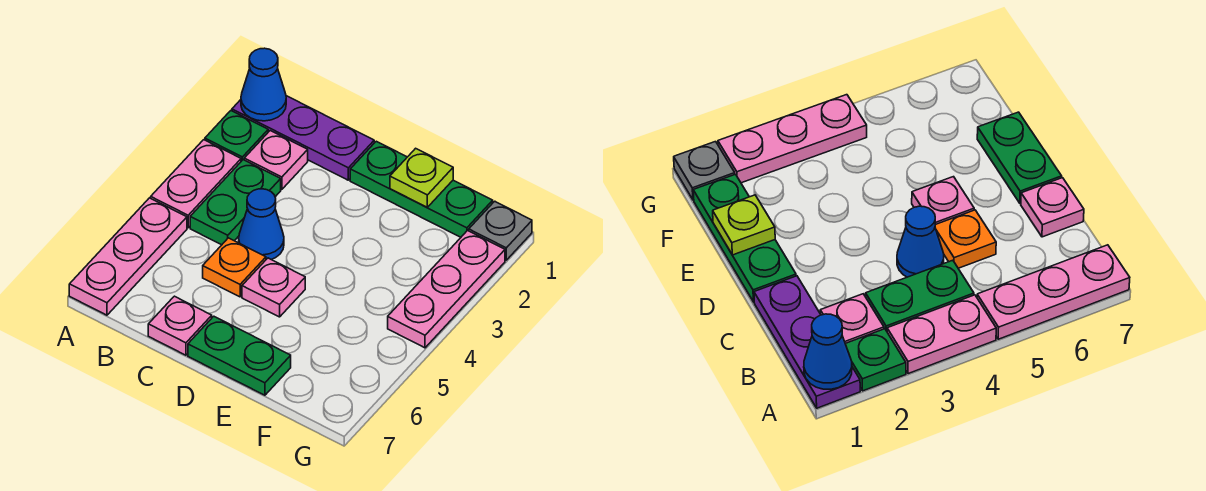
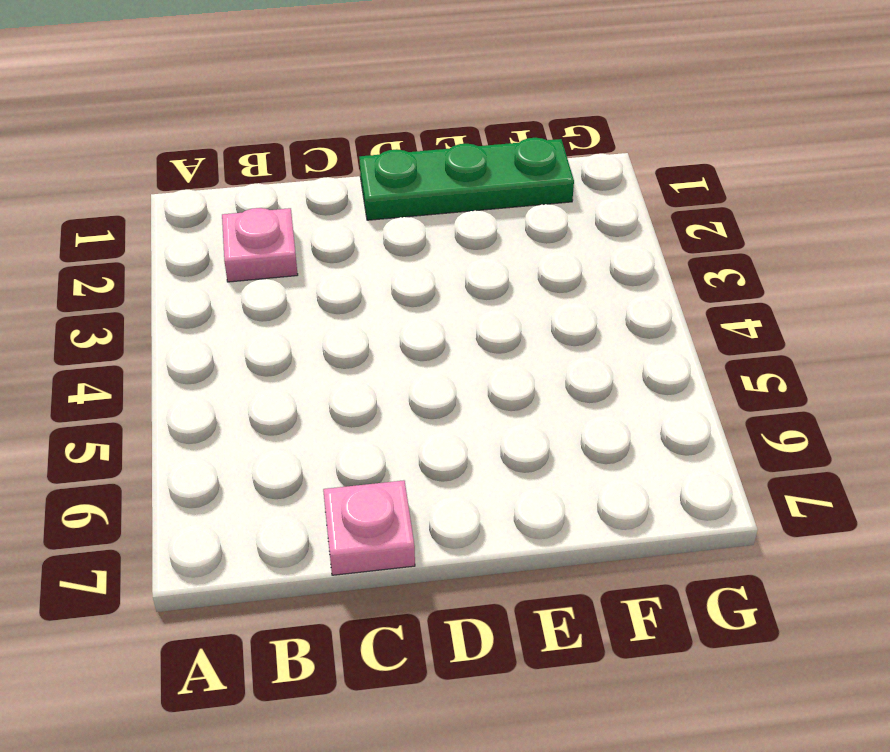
none -> purple plate A1:C1 level 1
none -> green plate A2 level 1
none -> pink plate A3:A4 level 1

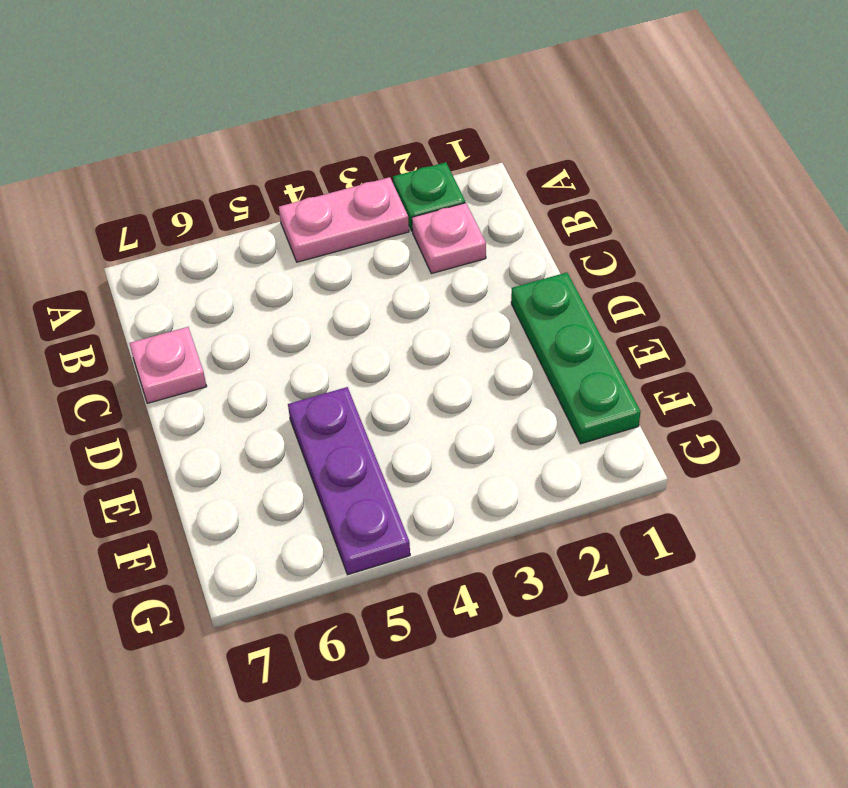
purple plate E5:G5 level 1 -> purple plate A1:C1 level 1
none -> pink plate A5:A7 level 1
none -> green plate B3:B4 level 1
none -> blue cone C4 level 1

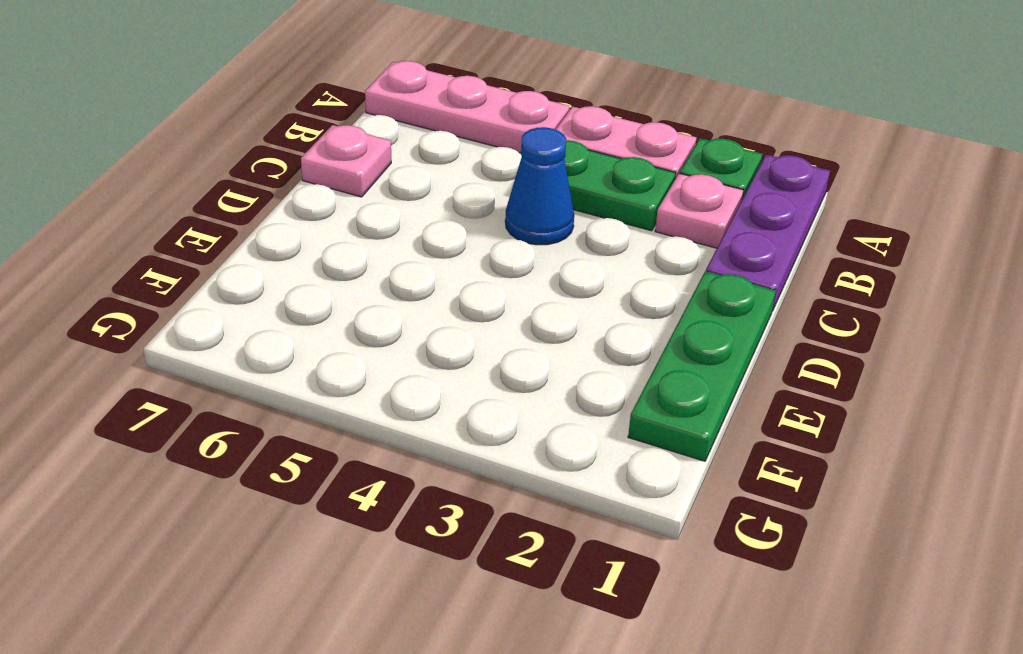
none -> orange plate C5 level 1
none -> pink plate D5 level 1
none -> green plate D7:E7 level 1

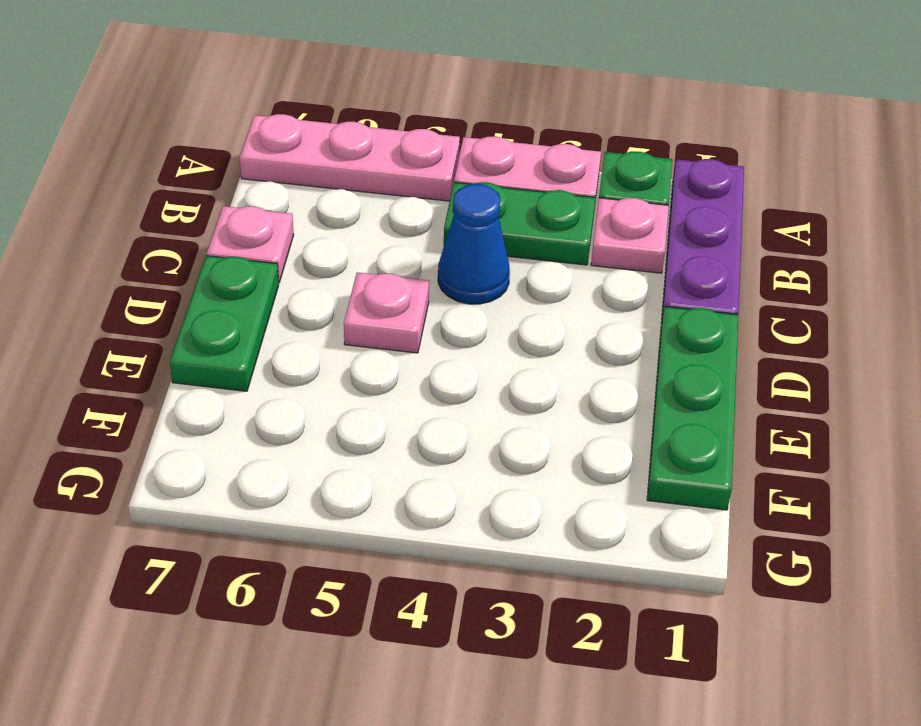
none -> orange plate C5 level 1
none -> grey plate G1 level 1
none -> pink plate G2:G4 level 1

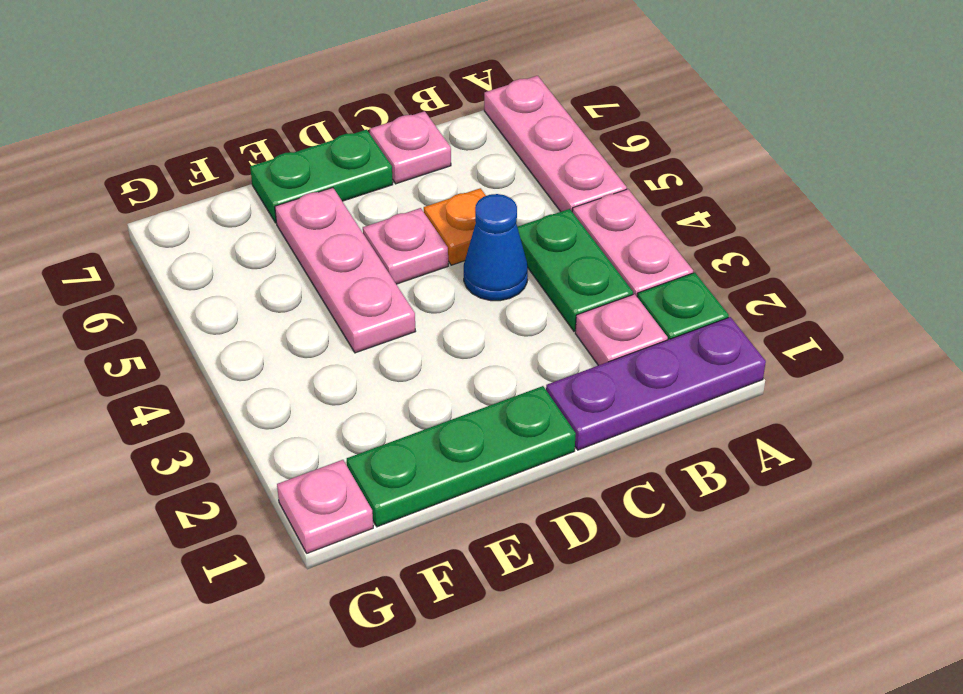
pink plate E4:E6 level 1 -> pink plate G2:G4 level 1
pink plate G1 level 1 -> grey plate G1 level 1
none -> blue cone A1 level 2
none -> lime plate E1 level 2

